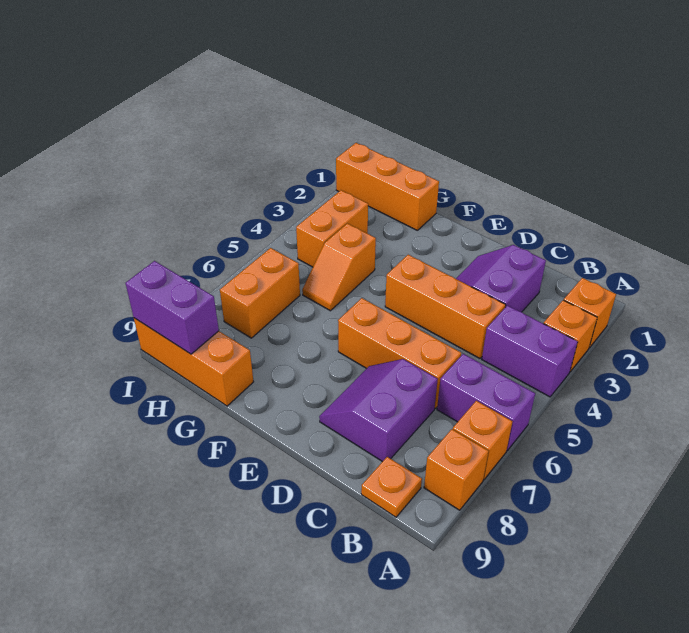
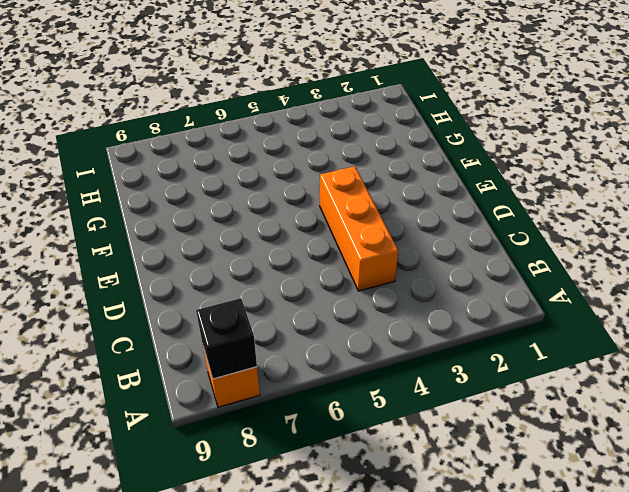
black brick A8 level 2 -> none
none -> orange brick A2 level 1
none -> orange brick A3 level 1
none -> purple brick A4:B4 level 1

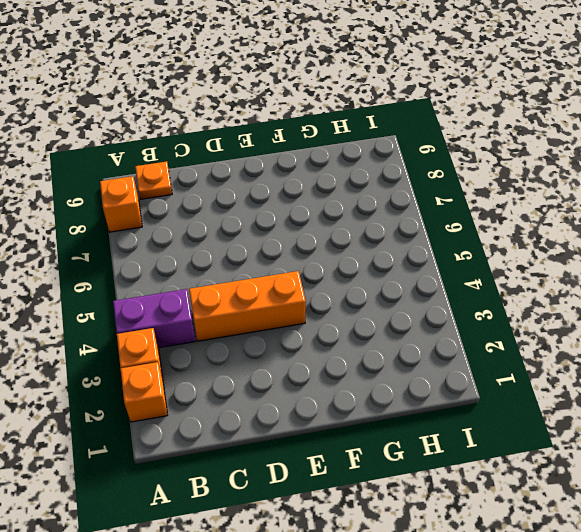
none -> purple brick A6:B6 level 1
none -> orange brick A7 level 1
none -> purple slope C2:D3 level 1 top C

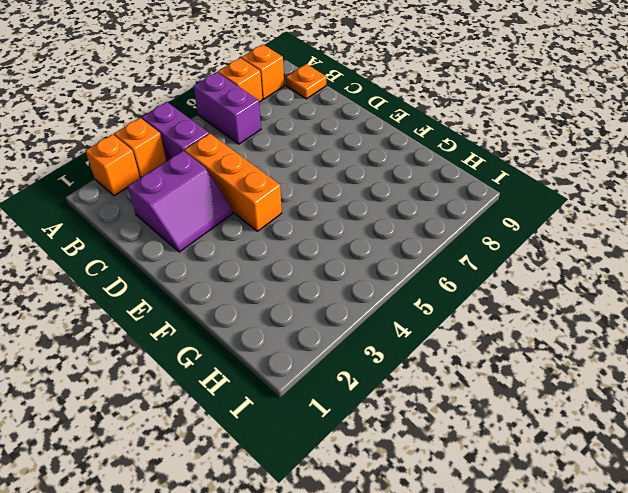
none -> orange brick C6:E6 level 1
none -> purple slope C7:D8 level 1 top C
none -> orange brick G1:I1 level 1

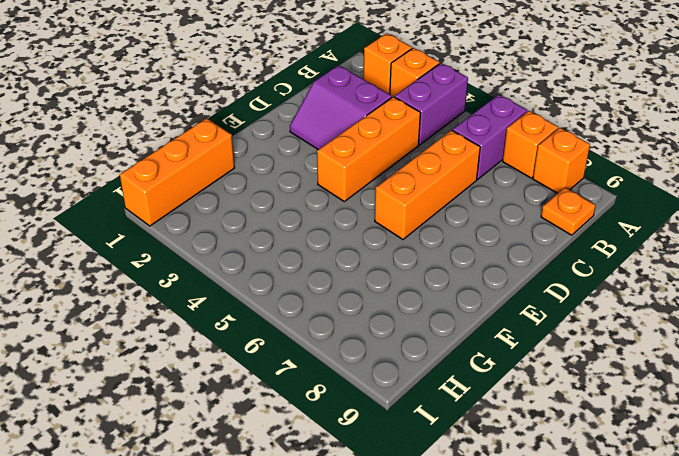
none -> purple slope C7:D8 level 1 top C
none -> orange slope G4:G5 level 1 top 4
none -> orange brick G9:I9 level 1

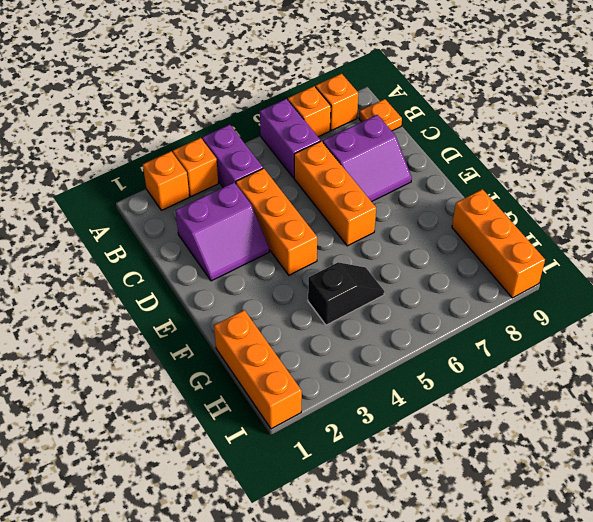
black slope G4:G5 level 1 top 4 -> orange slope G4:G5 level 1 top 4
none -> orange brick H3:H4 level 1
none -> orange brick H6:H7 level 1
none -> purple brick H9:I9 level 2

